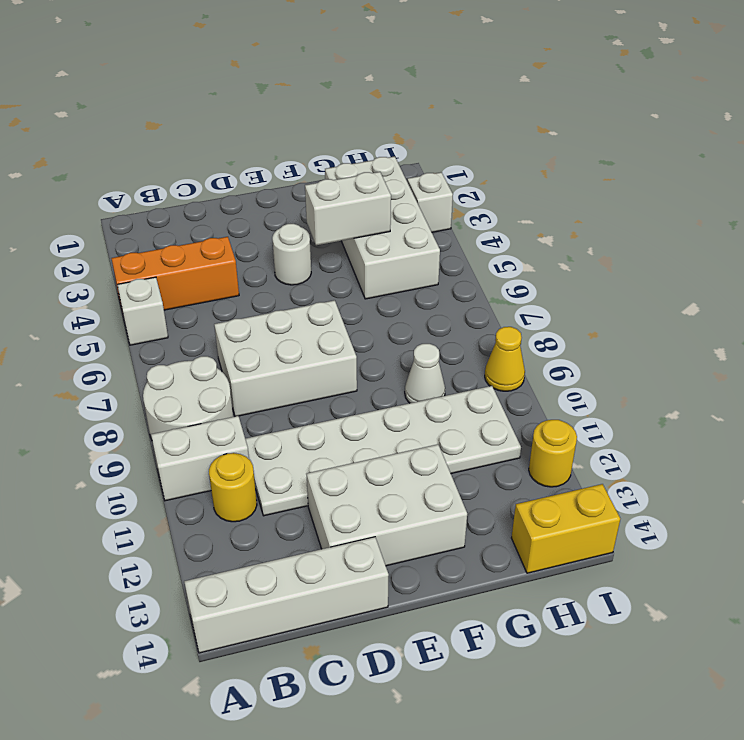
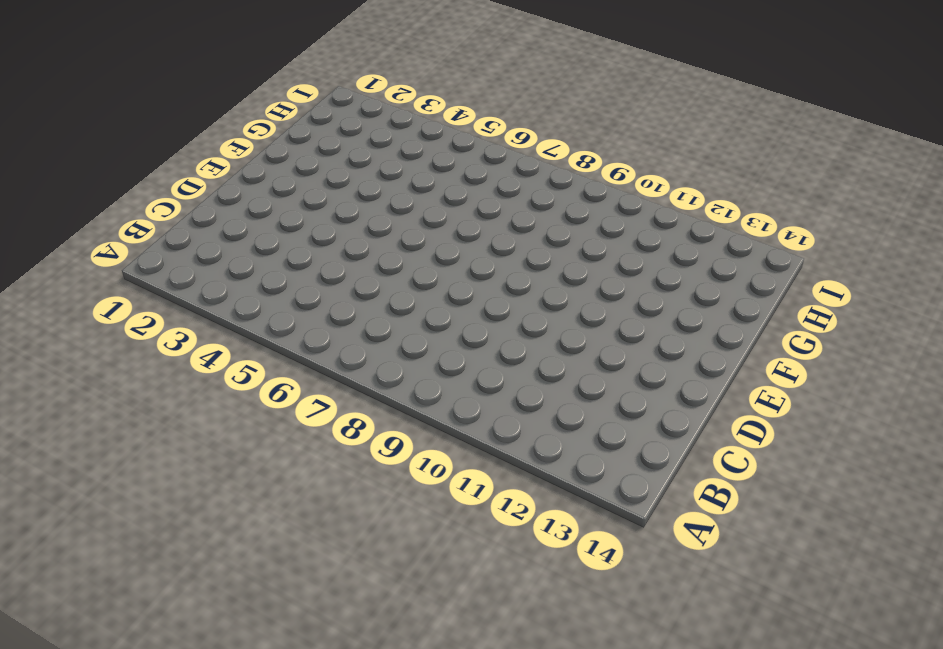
none -> orange brick A4:C4 level 1
none -> white brick A5 level 1
none -> white round brick A8:B9 level 1

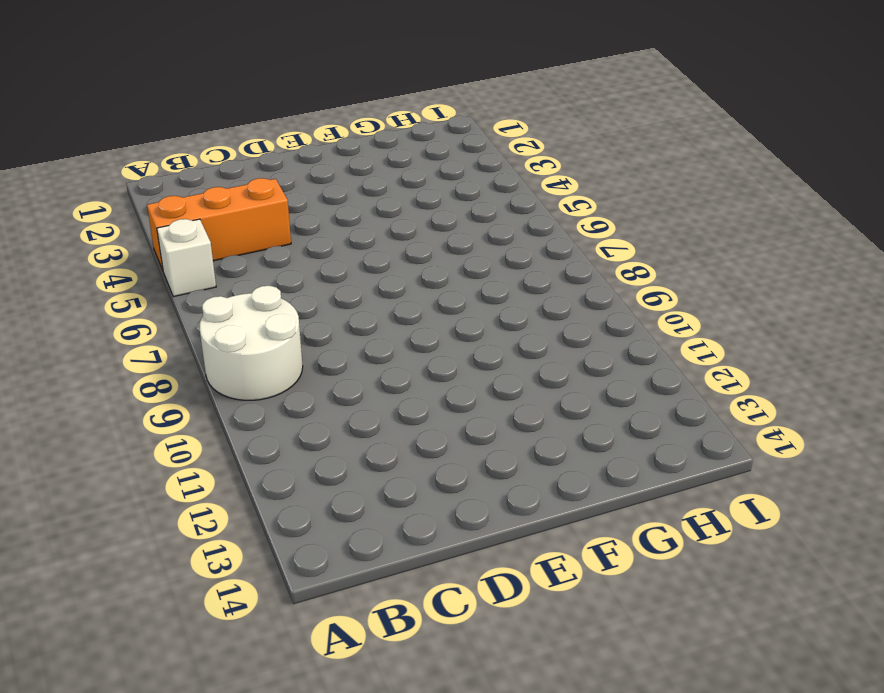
none -> white brick A10:B10 level 1
none -> white brick A14:D14 level 1
none -> yellow round brick B11 level 1

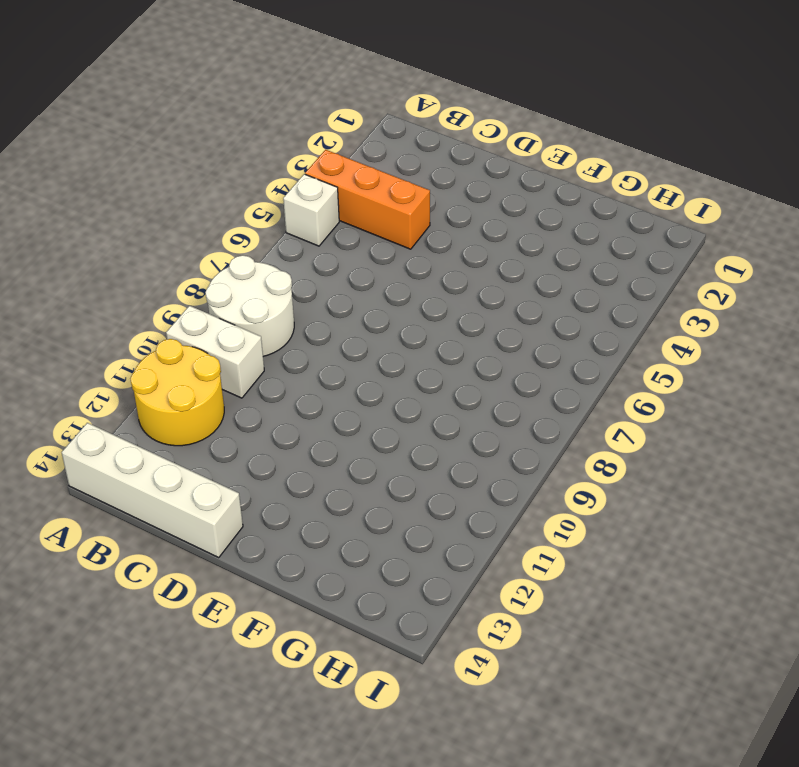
yellow round brick A11:B12 level 1 -> yellow round brick B11 level 1
none -> white brick C7:E8 level 1
none -> white plate C10:H11 level 1
none -> white brick D12:F13 level 1

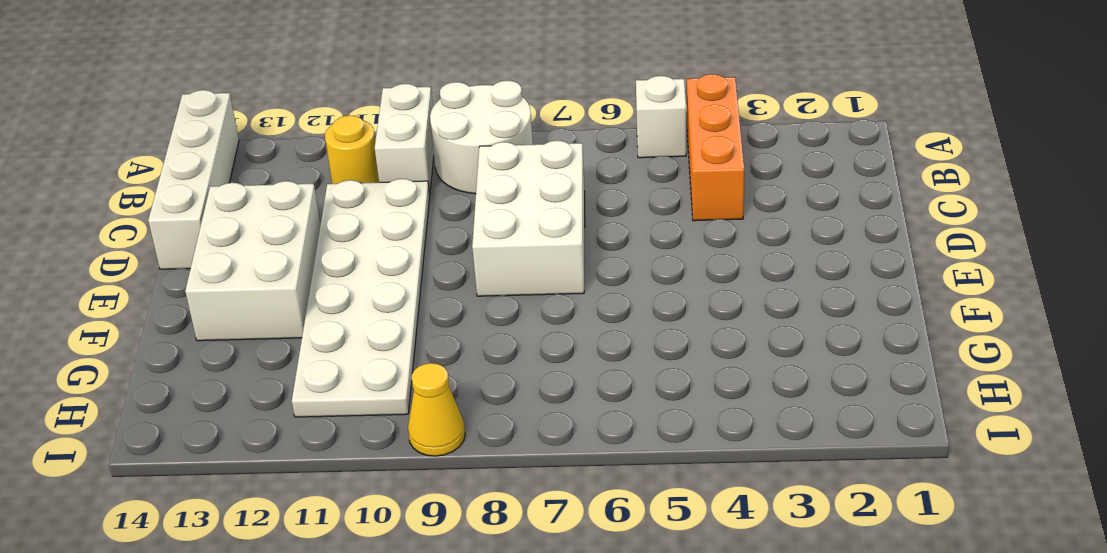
none -> white round brick E4 level 1
none -> white brick G2:H5 level 1
none -> white cone G9 level 1

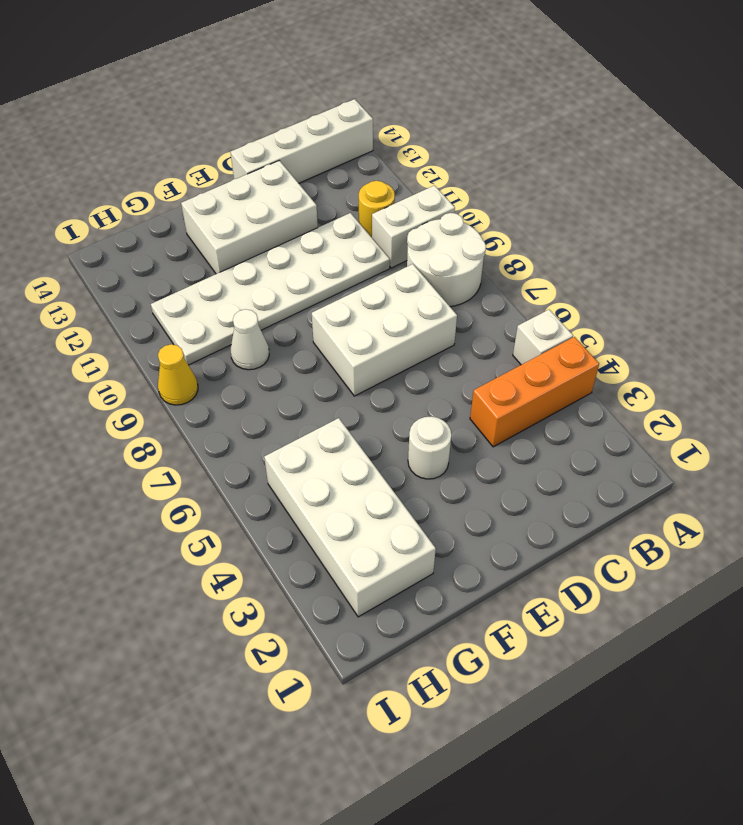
none -> yellow brick H14:I14 level 1
none -> white brick I3 level 1
none -> yellow round brick I12 level 1

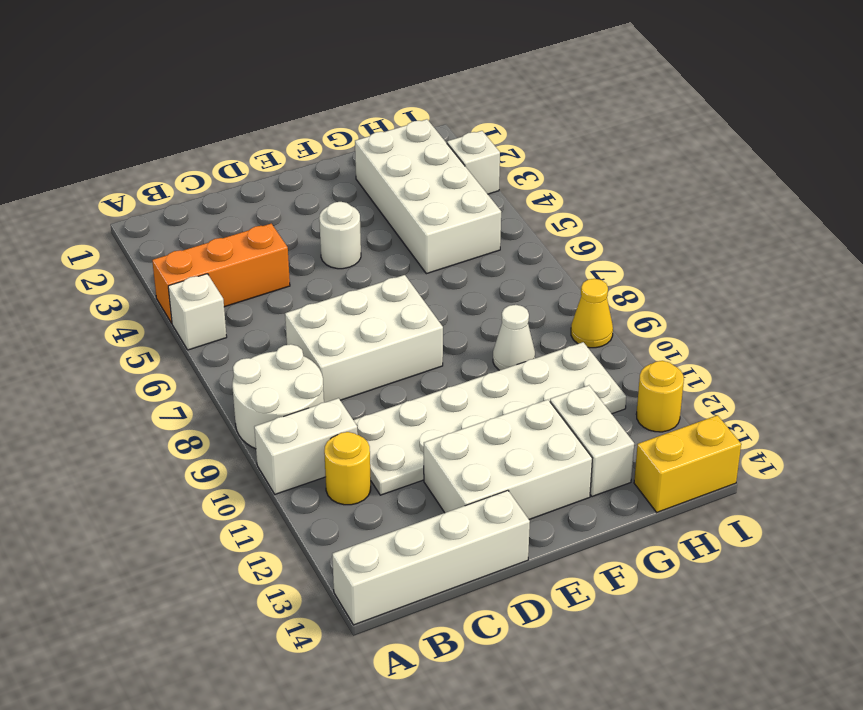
white brick G12:G13 level 1 -> white brick F4:G4 level 2

